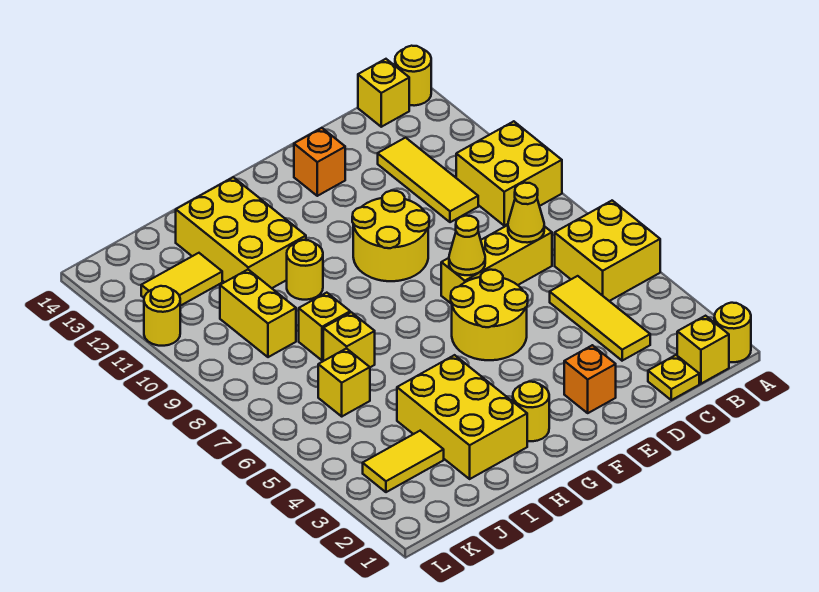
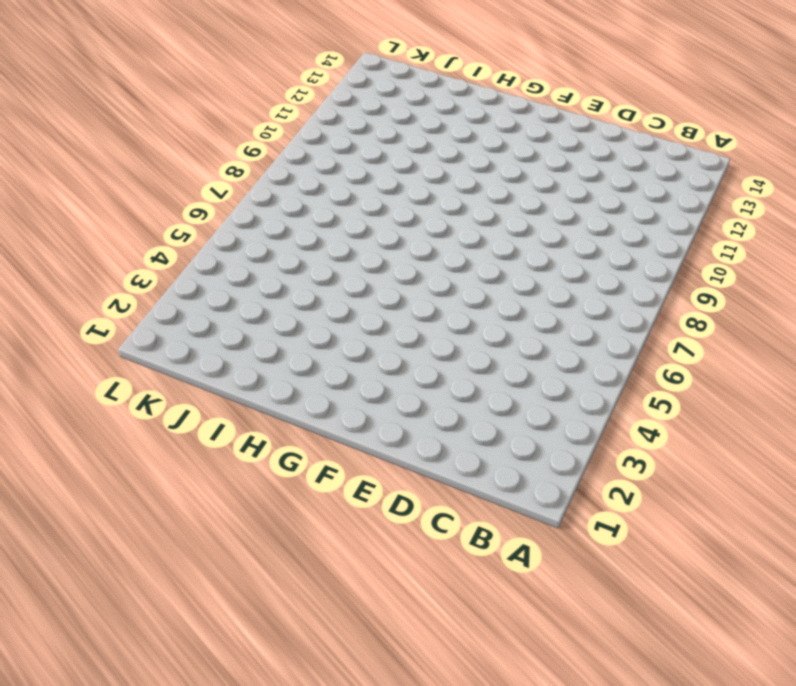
none -> yellow round brick A1 level 1
none -> yellow brick A5:B6 level 1
none -> yellow brick A9:B10 level 1

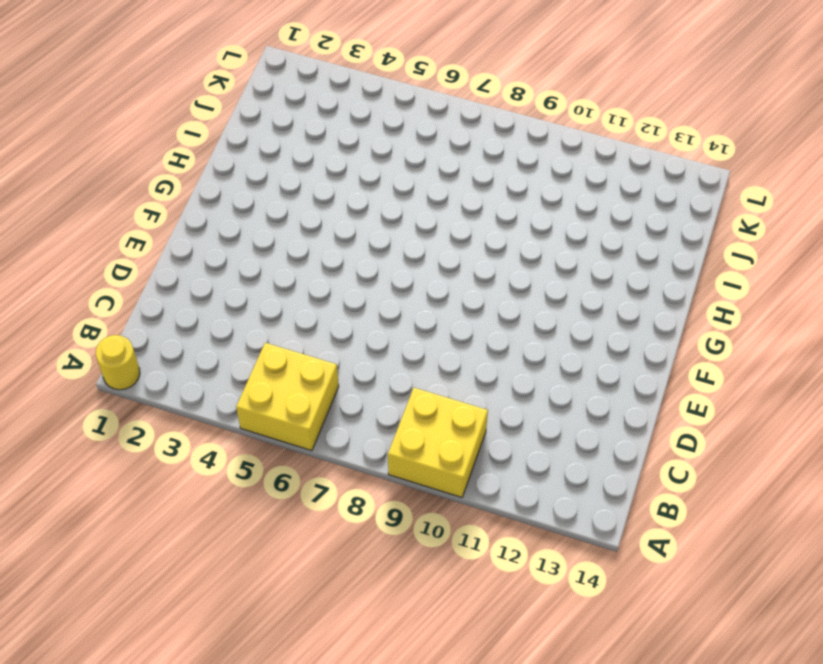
none -> yellow round brick A14 level 1
none -> yellow brick B1 level 1
none -> yellow brick B14 level 1

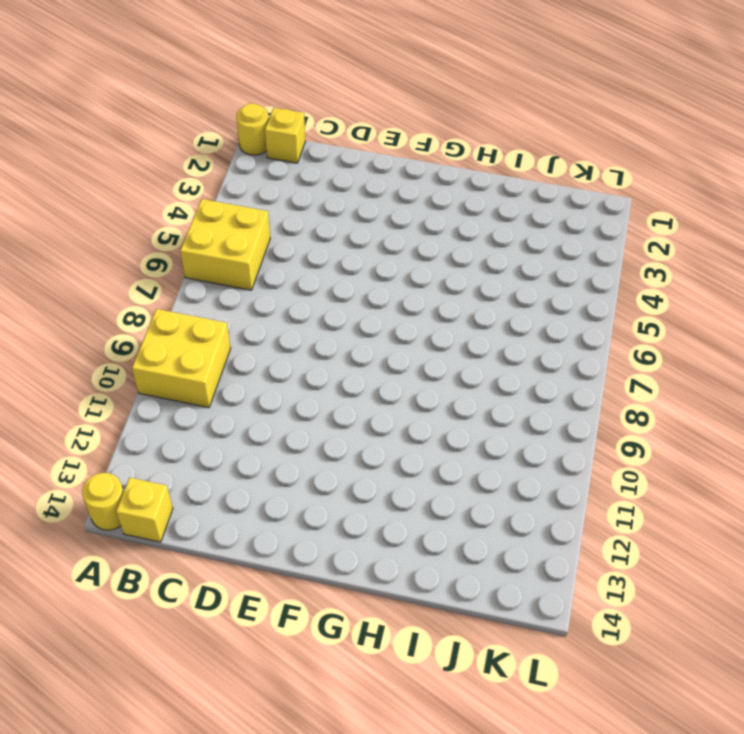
none -> yellow plate C1 level 1
none -> yellow tile C3:C5 level 1
none -> yellow brick C7:E7 level 1

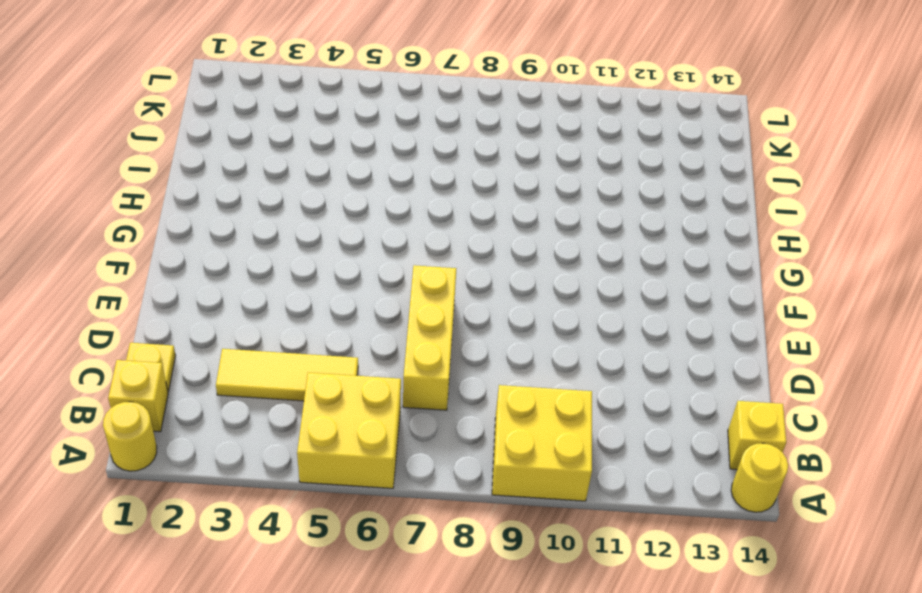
none -> yellow tile C10:C12 level 1
none -> orange brick E2 level 1
none -> yellow round brick E5:F6 level 1

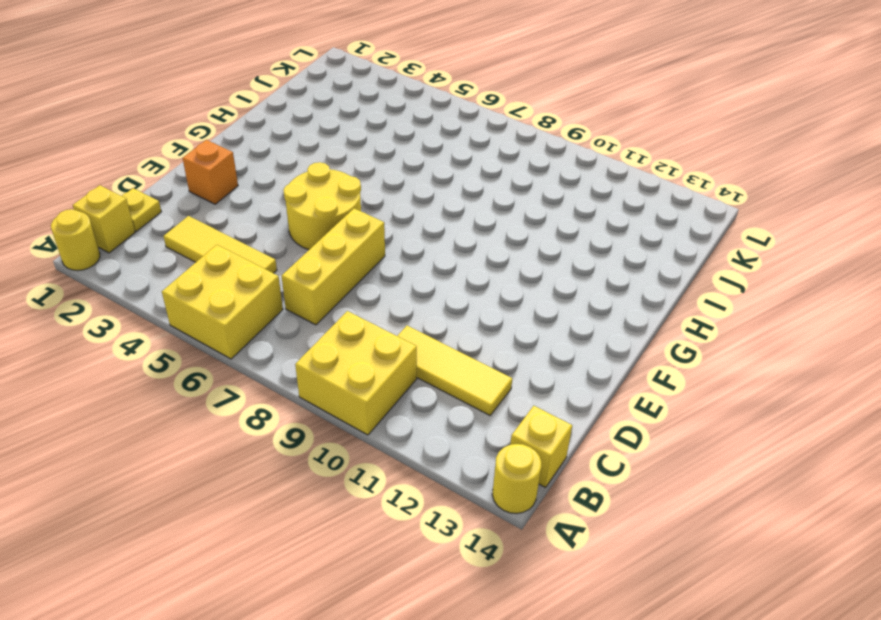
none -> yellow round brick E9:F10 level 1
none -> orange brick E13 level 1
none -> yellow round brick G2 level 1

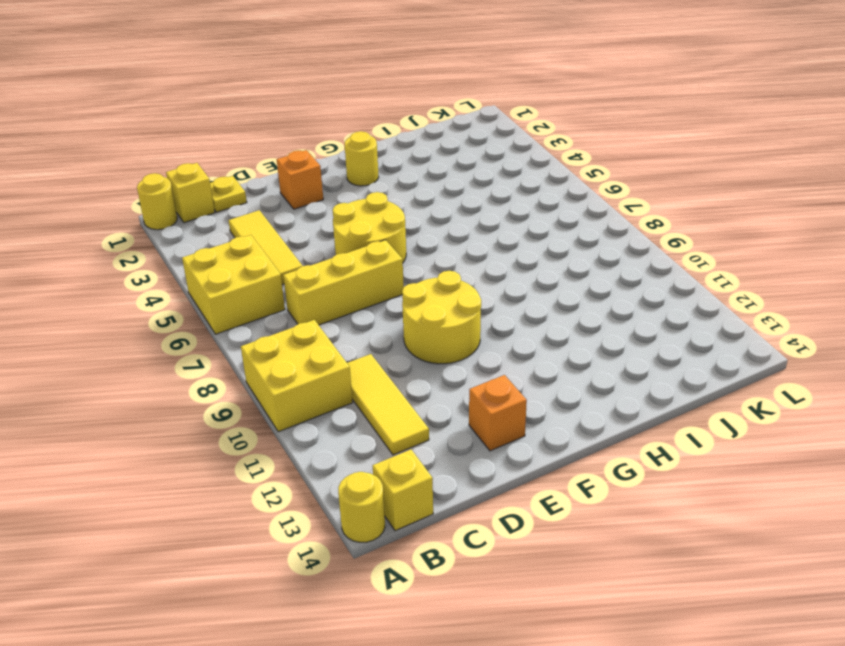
none -> yellow brick H2:I4 level 1
none -> yellow round brick H10 level 1
none -> yellow brick H11:I13 level 1

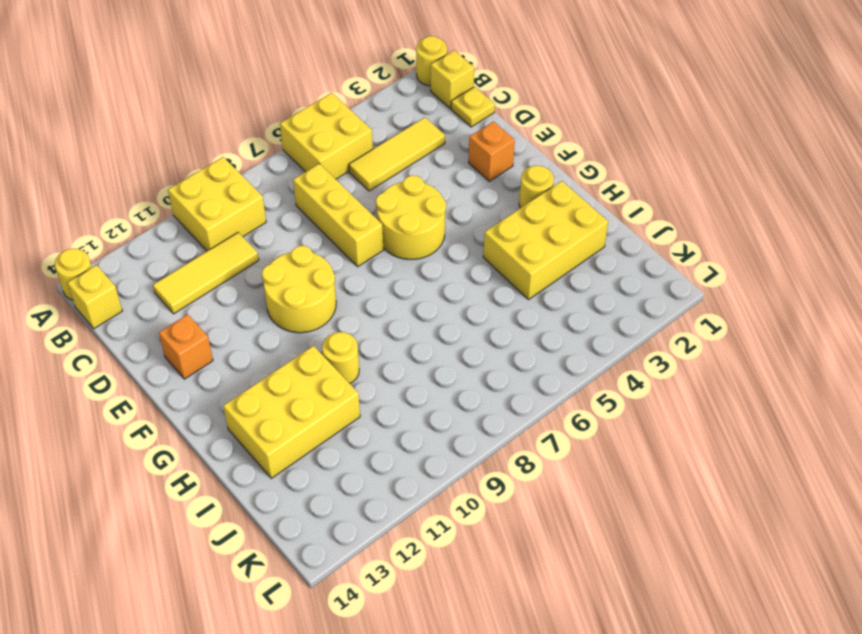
none -> yellow brick I7 level 1
none -> yellow brick I8 level 1
none -> yellow tile J3:K3 level 1

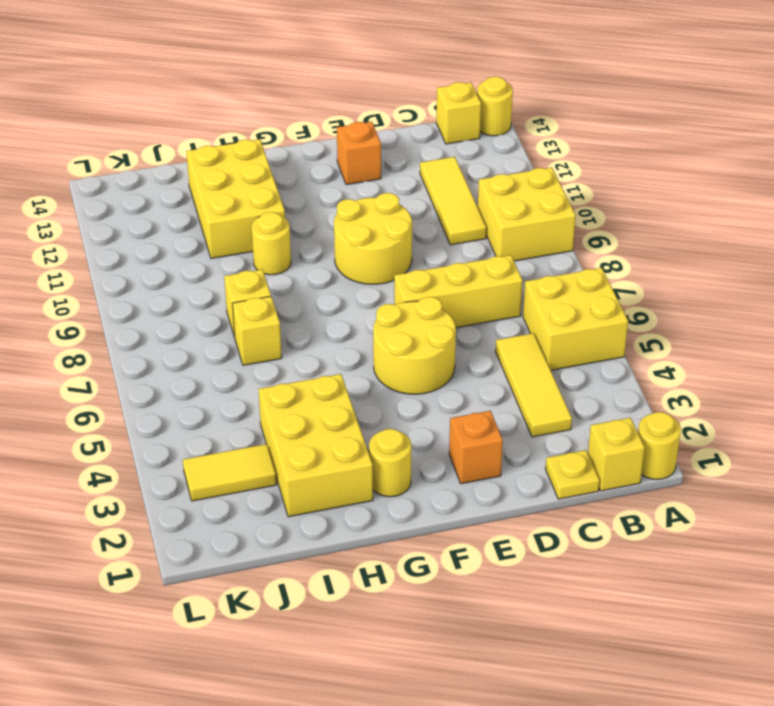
none -> yellow brick J6 level 1
none -> yellow brick J9:J10 level 1
none -> yellow tile J12:K12 level 1

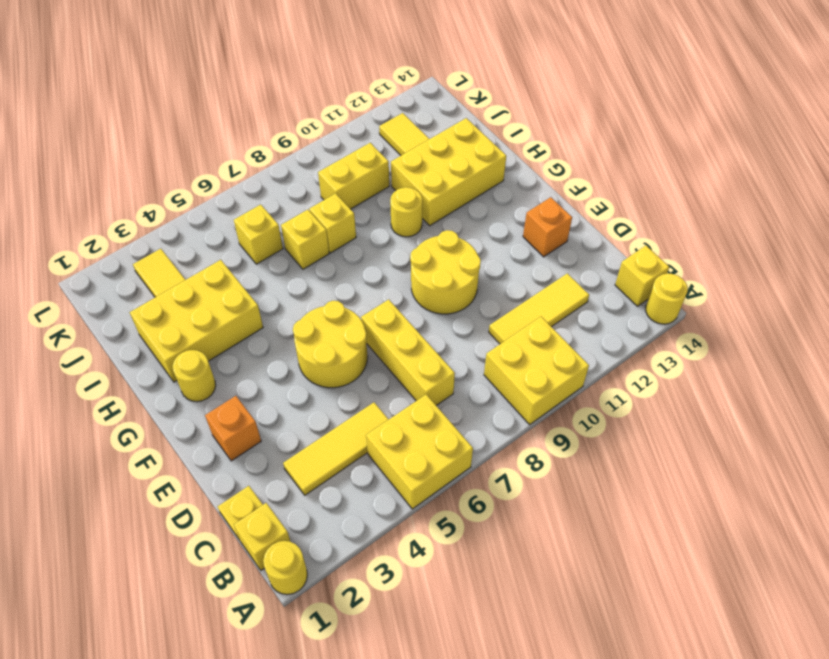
none -> yellow round brick L11 level 1
none -> yellow cone C7 level 2
none -> yellow cone E7 level 2

